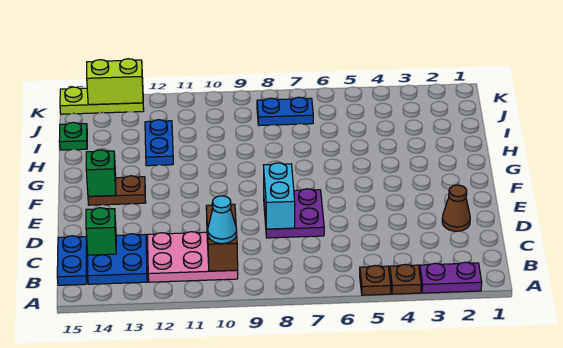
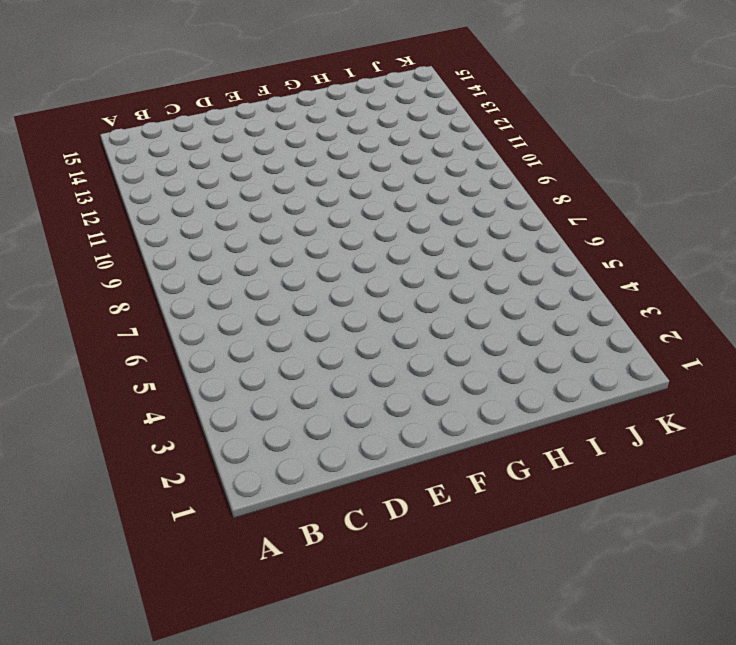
none -> purple plate A2:A3 level 1
none -> brown plate A4 level 1
none -> brown plate A5 level 1

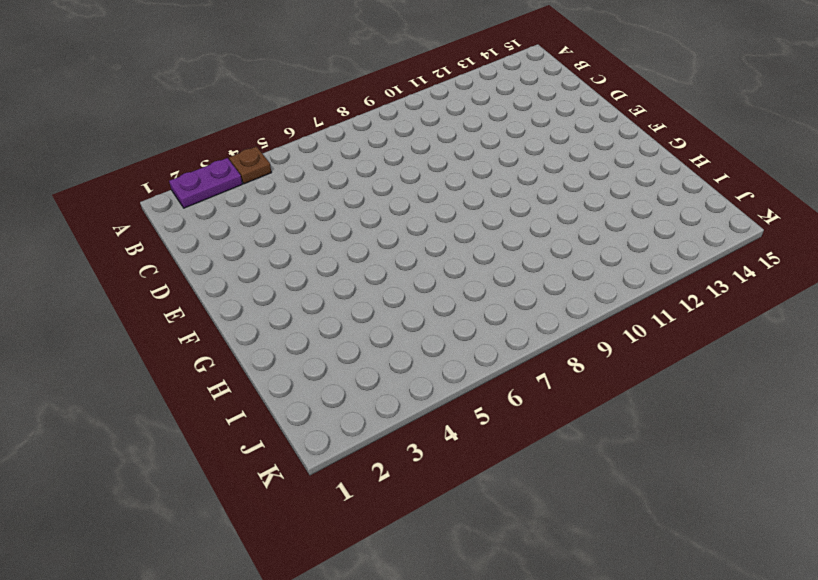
none -> brown plate A5 level 1
none -> pink plate B10:C12 level 1
none -> blue plate B13:C14 level 1

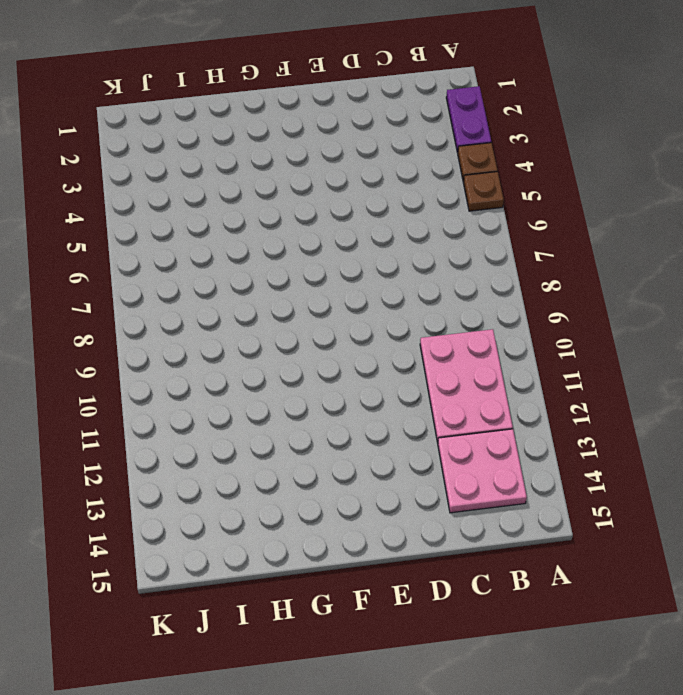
pink plate B13:C14 level 1 -> blue plate B13:C14 level 1
none -> blue plate B15:C15 level 1
none -> brown cone D2 level 1
none -> purple plate D7:E8 level 1

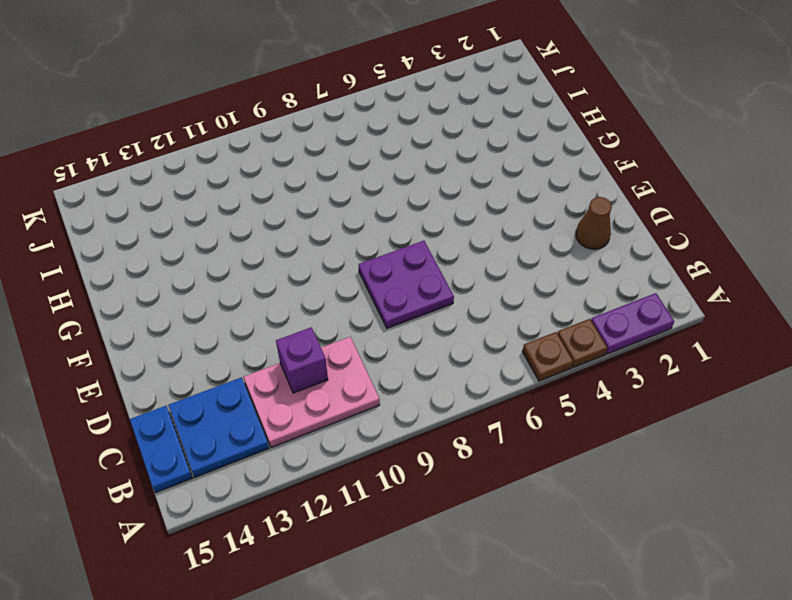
purple brick C11 level 2 -> none
none -> brown plate F13:F14 level 1
none -> blue plate H12:I12 level 1
none -> green plate I15 level 1

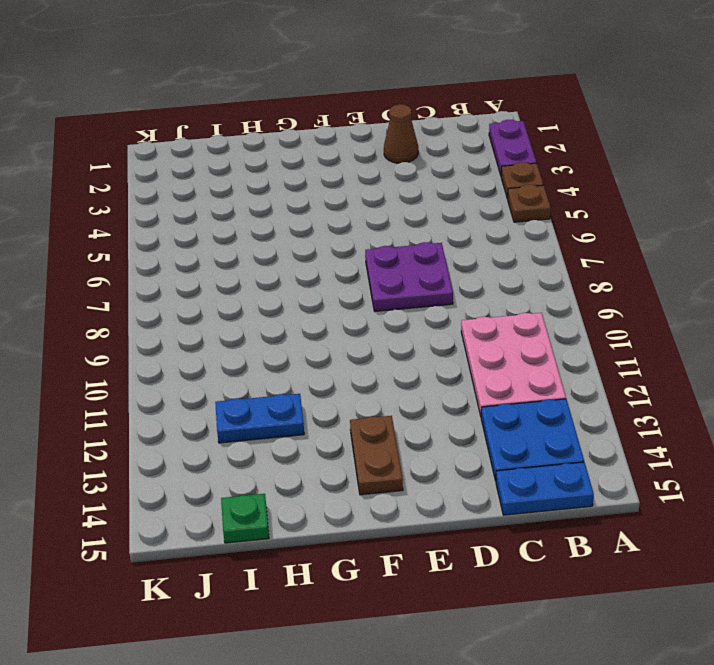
none -> blue plate J7:J8 level 1
none -> lime plate K13:K15 level 1
none -> brown brick B10:C10 level 2

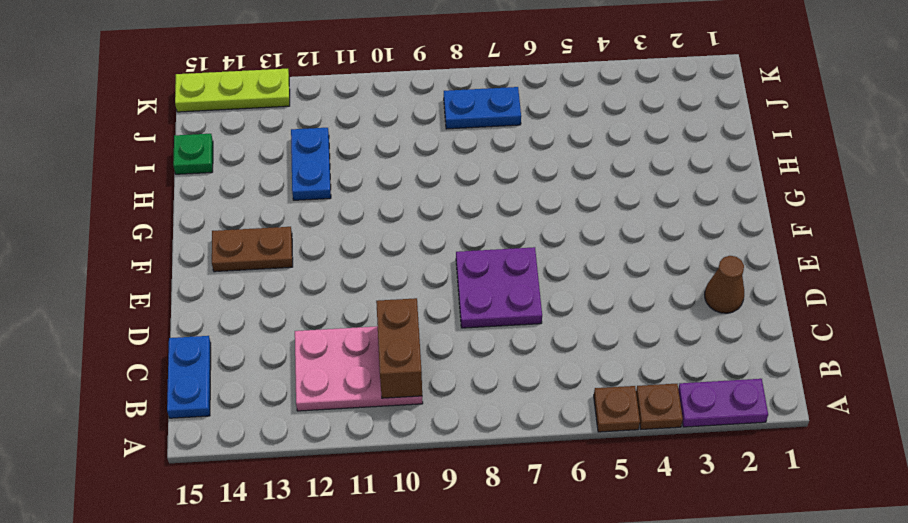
none -> blue plate B13:C14 level 1
none -> green brick C14 level 2
none -> cyan brick D8:E8 level 2

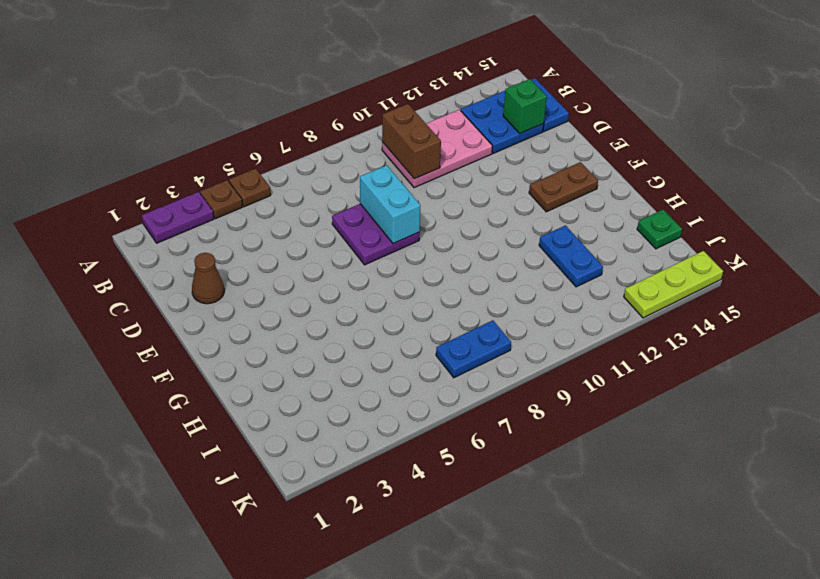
none -> green brick F14 level 2
none -> lime brick K13:K14 level 2
none -> cyan cone B10 level 3

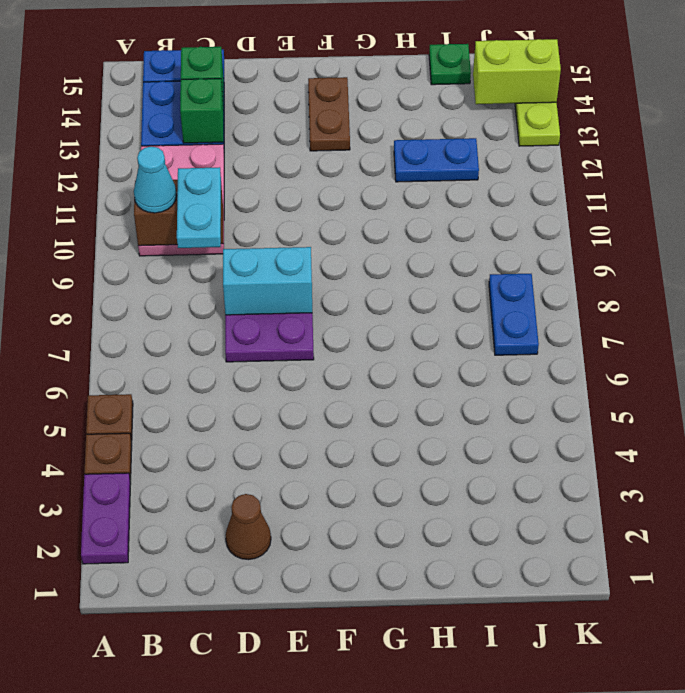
cyan plate C9:C10 level 3 -> none
green brick C13 level 2 -> green brick F14 level 2
lime brick J14:K14 level 2 -> lime brick K13:K14 level 2

